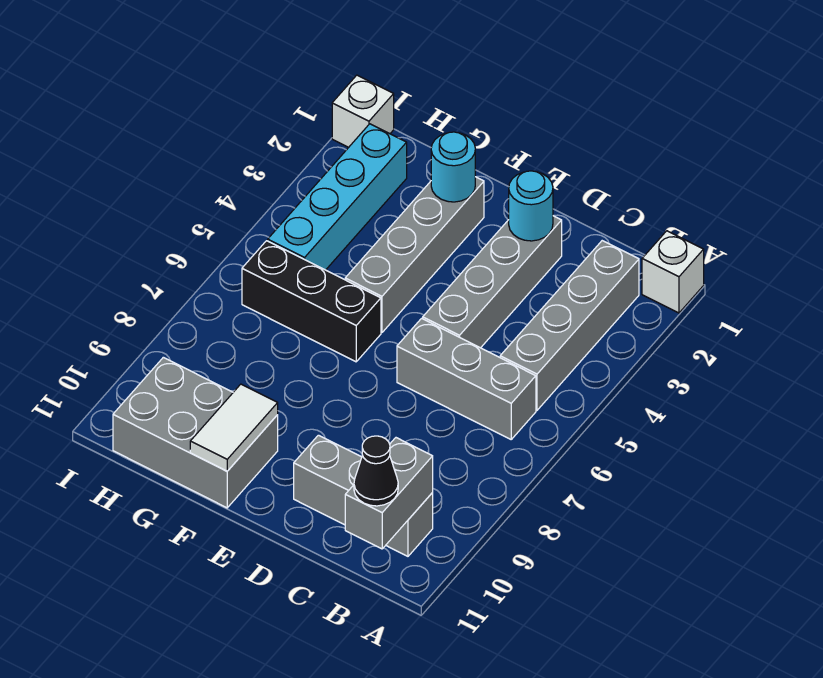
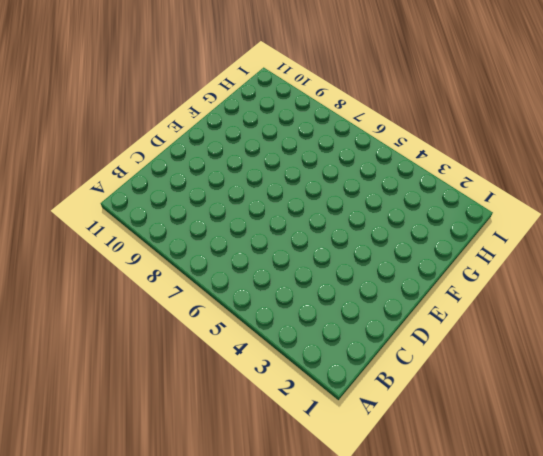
none -> white brick A1 level 1
none -> grey brick B2:B5 level 1
none -> grey brick B6:D6 level 1

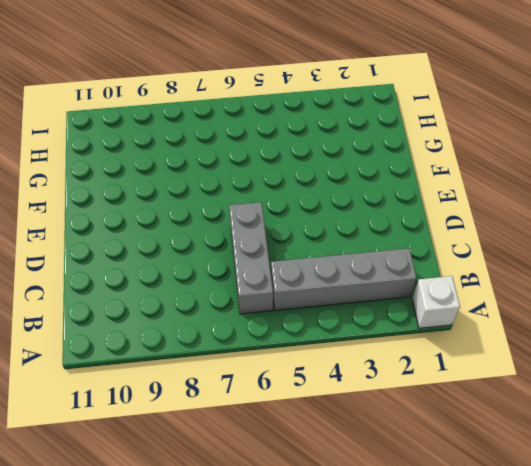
none -> grey brick B10:D10 level 1
none -> grey brick D2:D5 level 1
none -> grey brick F2:F5 level 1

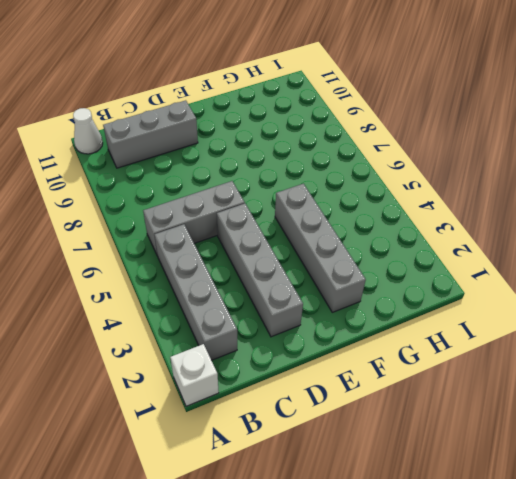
white cone A11 level 1 -> none
none -> black brick F6:H6 level 1
none -> grey brick F10:H11 level 1
none -> cyan brick H2:H5 level 1

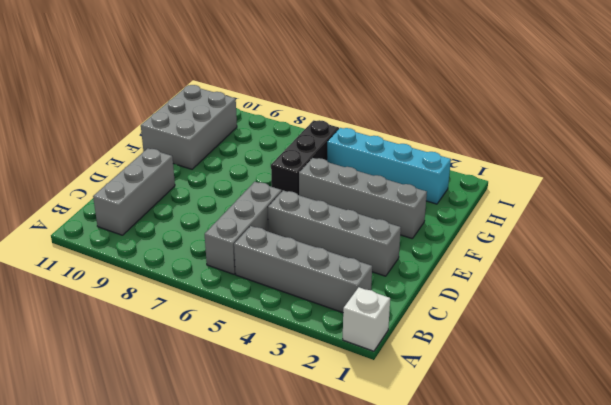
none -> white brick I1 level 1
none -> grey brick B10:B11 level 2
none -> cyan round brick D2 level 2

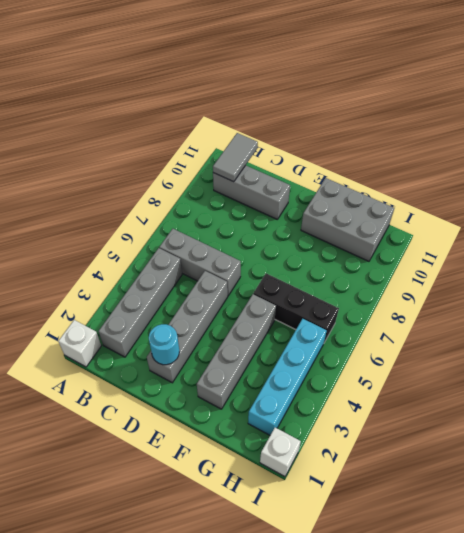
grey tile B10:B11 level 2 -> grey brick B10:B11 level 2
none -> cyan round brick F2 level 2
none -> white tile F10:F11 level 2
none -> black cone B11 level 3

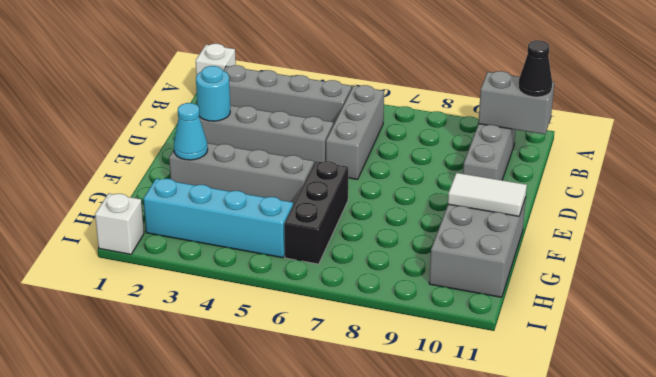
cyan cone F2 level 2 -> cyan round brick F2 level 2

